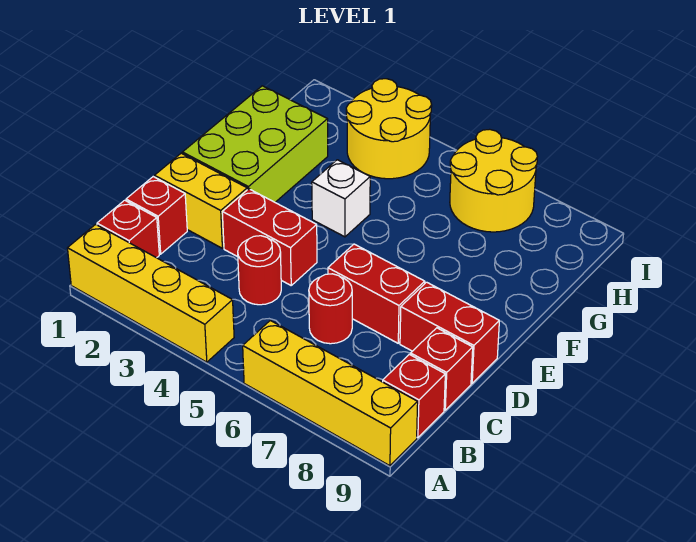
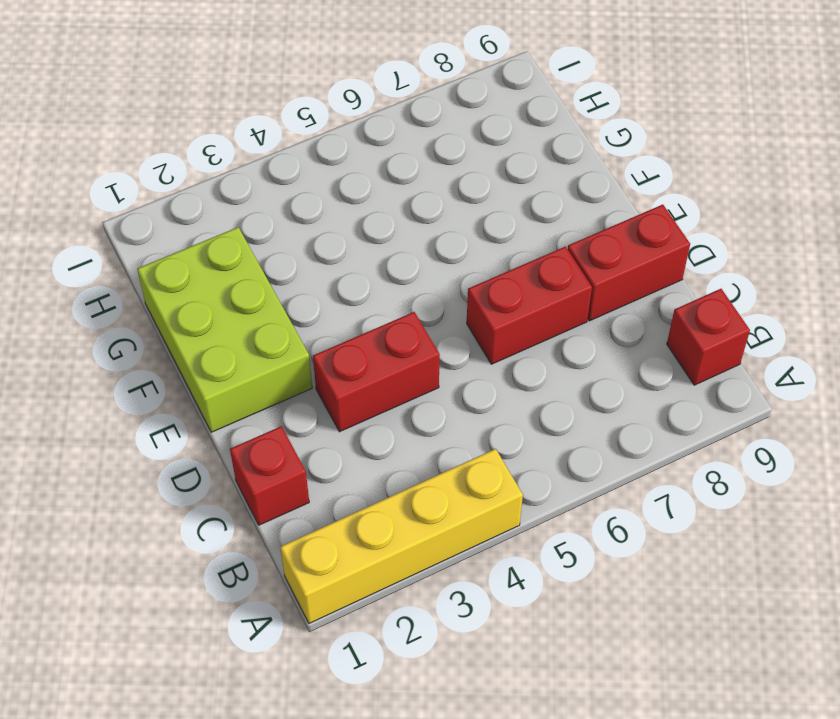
none -> yellow brick A6:A9 level 1
none -> red brick B1 level 1
none -> red round brick C4 level 1

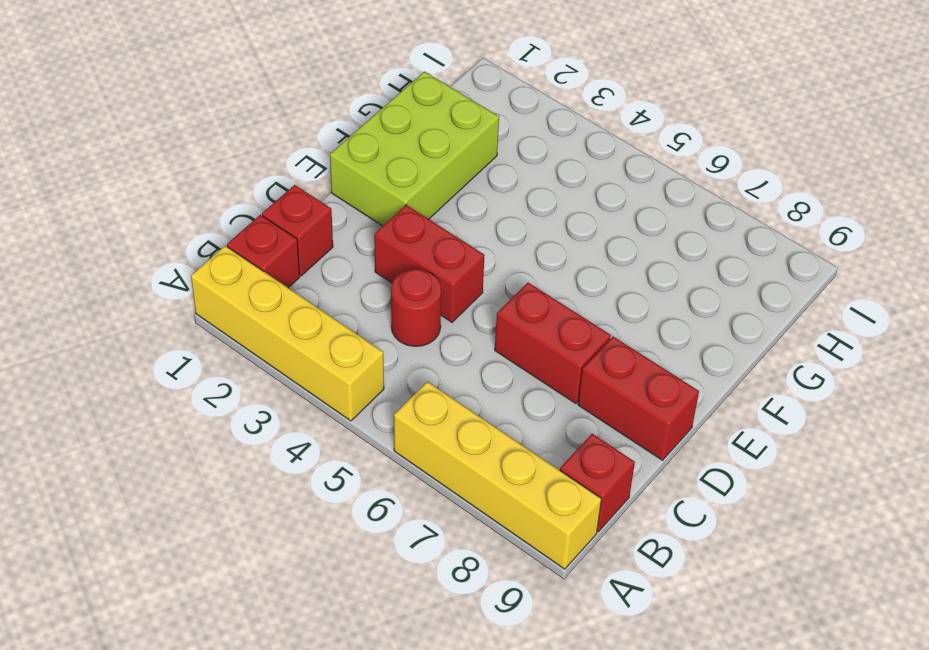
none -> red round brick C6 level 1
none -> red brick C9 level 1
none -> yellow brick D1:D2 level 1

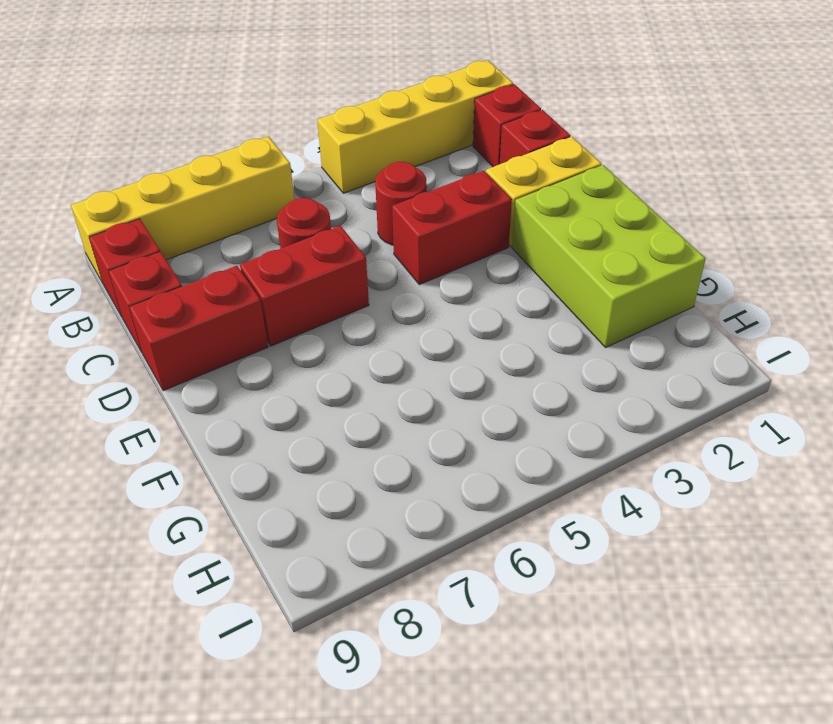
none -> white brick F4 level 1
none -> yellow round brick H3:I4 level 1
none -> yellow round brick H6:I7 level 1

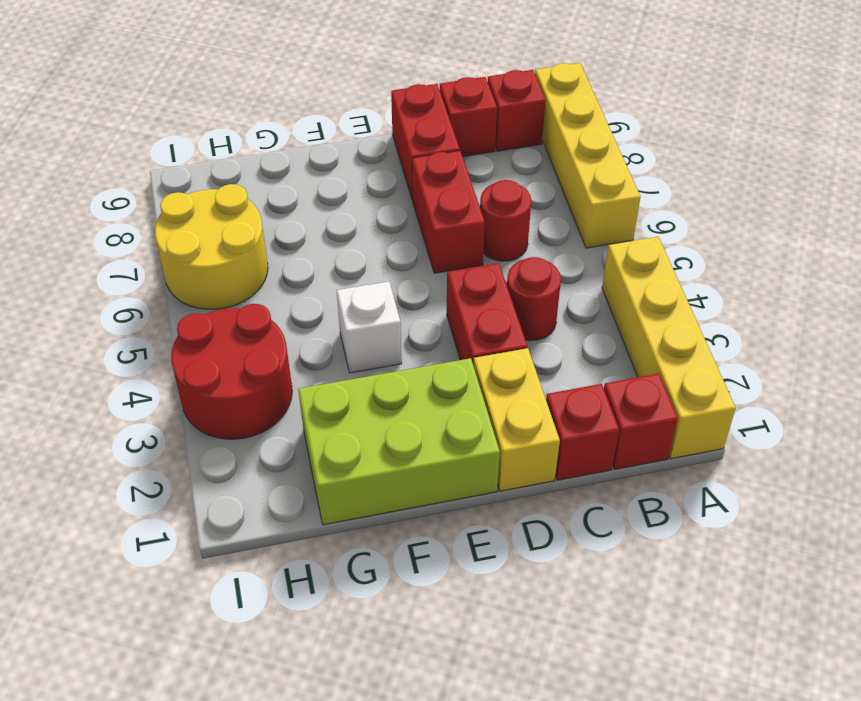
red round brick H3:I4 level 1 -> yellow round brick H3:I4 level 1

